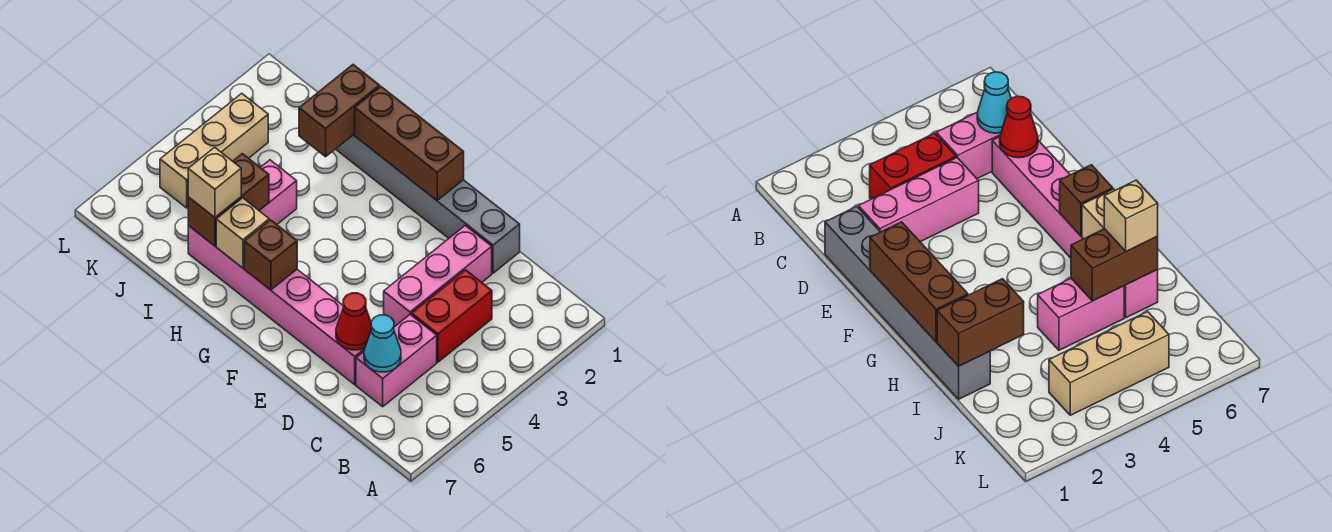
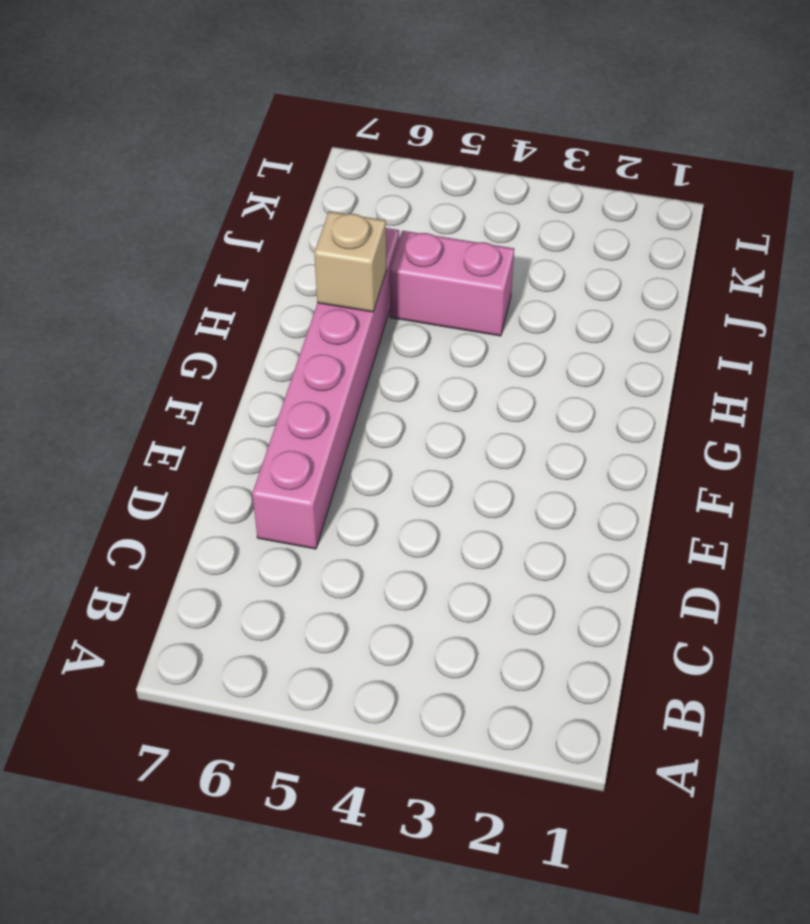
none -> red brick C3:C4 level 1
none -> pink brick C5:C6 level 1
none -> grey brick D1:I1 level 1

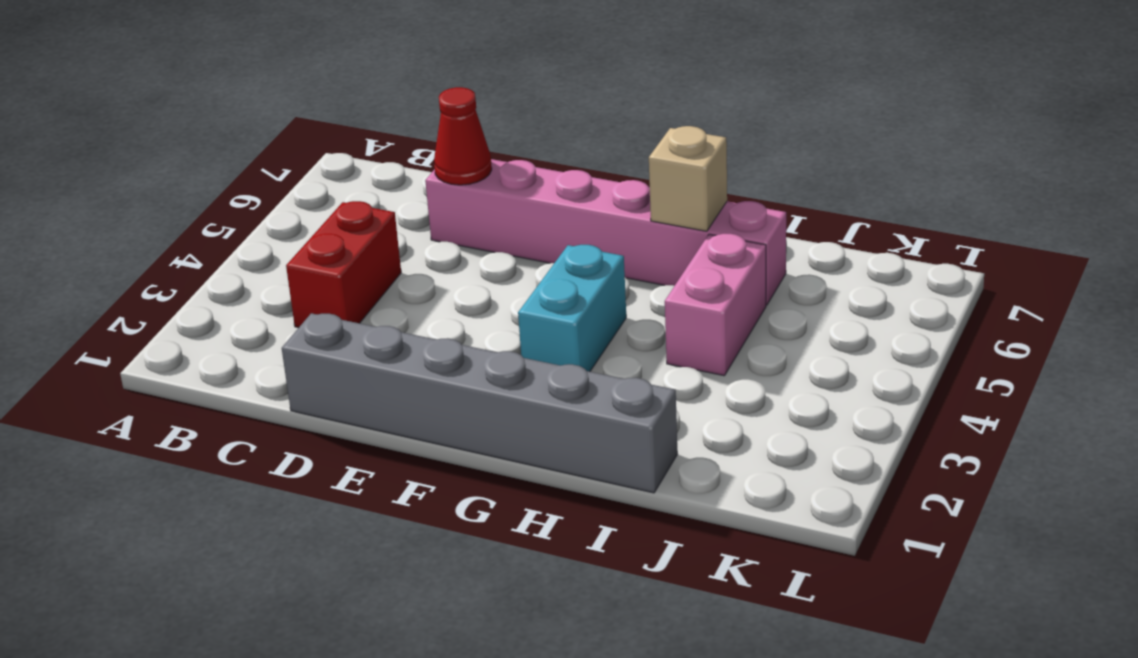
cyan brick G3:G4 level 1 -> none
none -> pink brick C5:C6 level 1
none -> pink brick D2:D4 level 1
none -> tan brick K3:K5 level 1

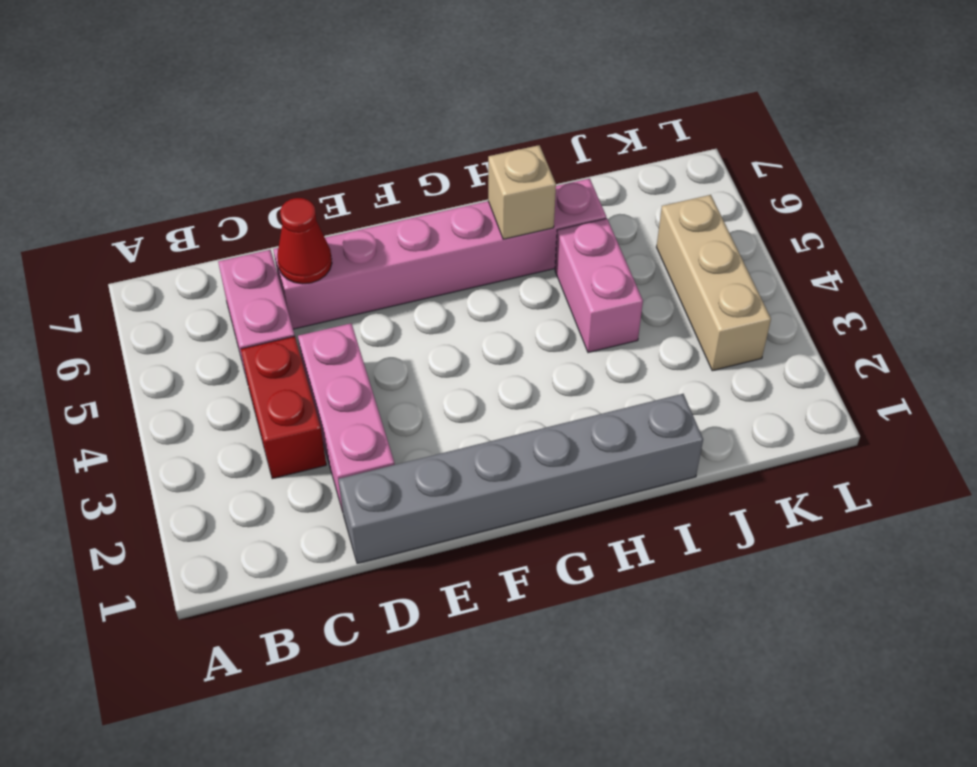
none -> cyan cone C6 level 2
none -> brown brick F1:H1 level 2
none -> brown brick G6 level 2

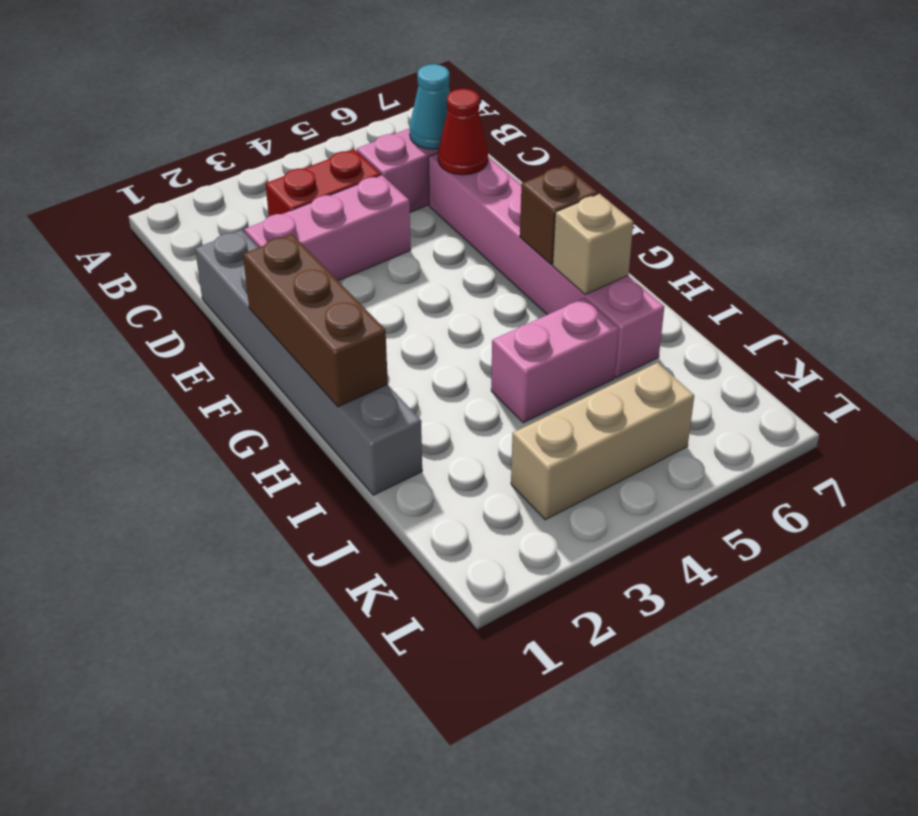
none -> brown brick I1:I2 level 2
none -> brown brick I5:I6 level 2
none -> tan brick I6 level 3

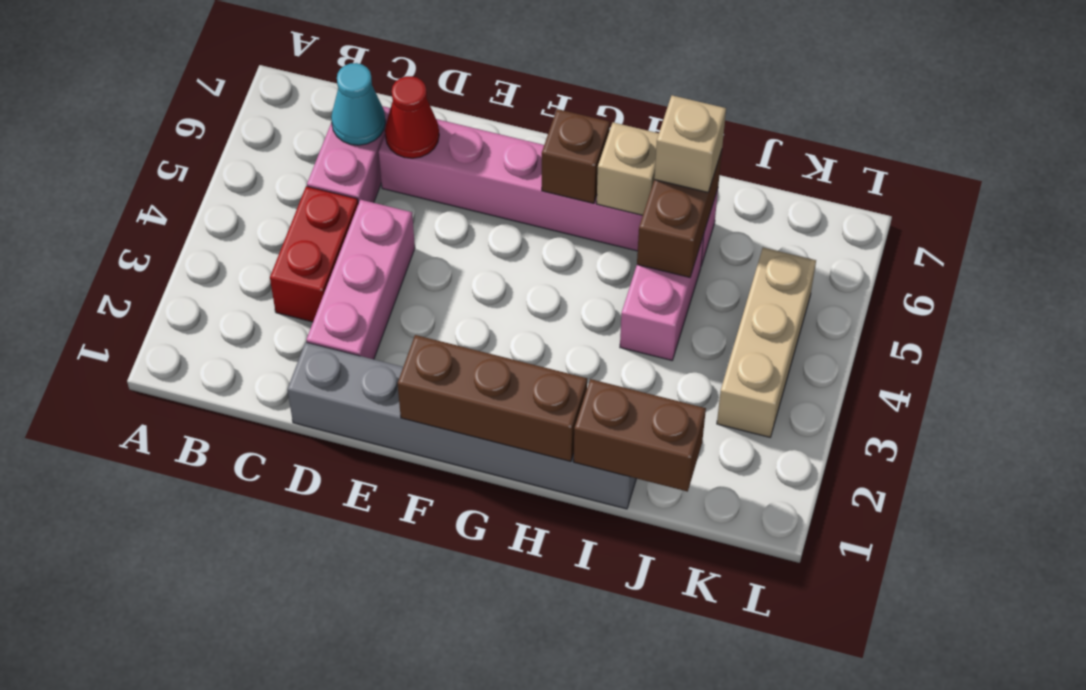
brown brick I1:J1 level 2 -> brown brick I1:I2 level 2

